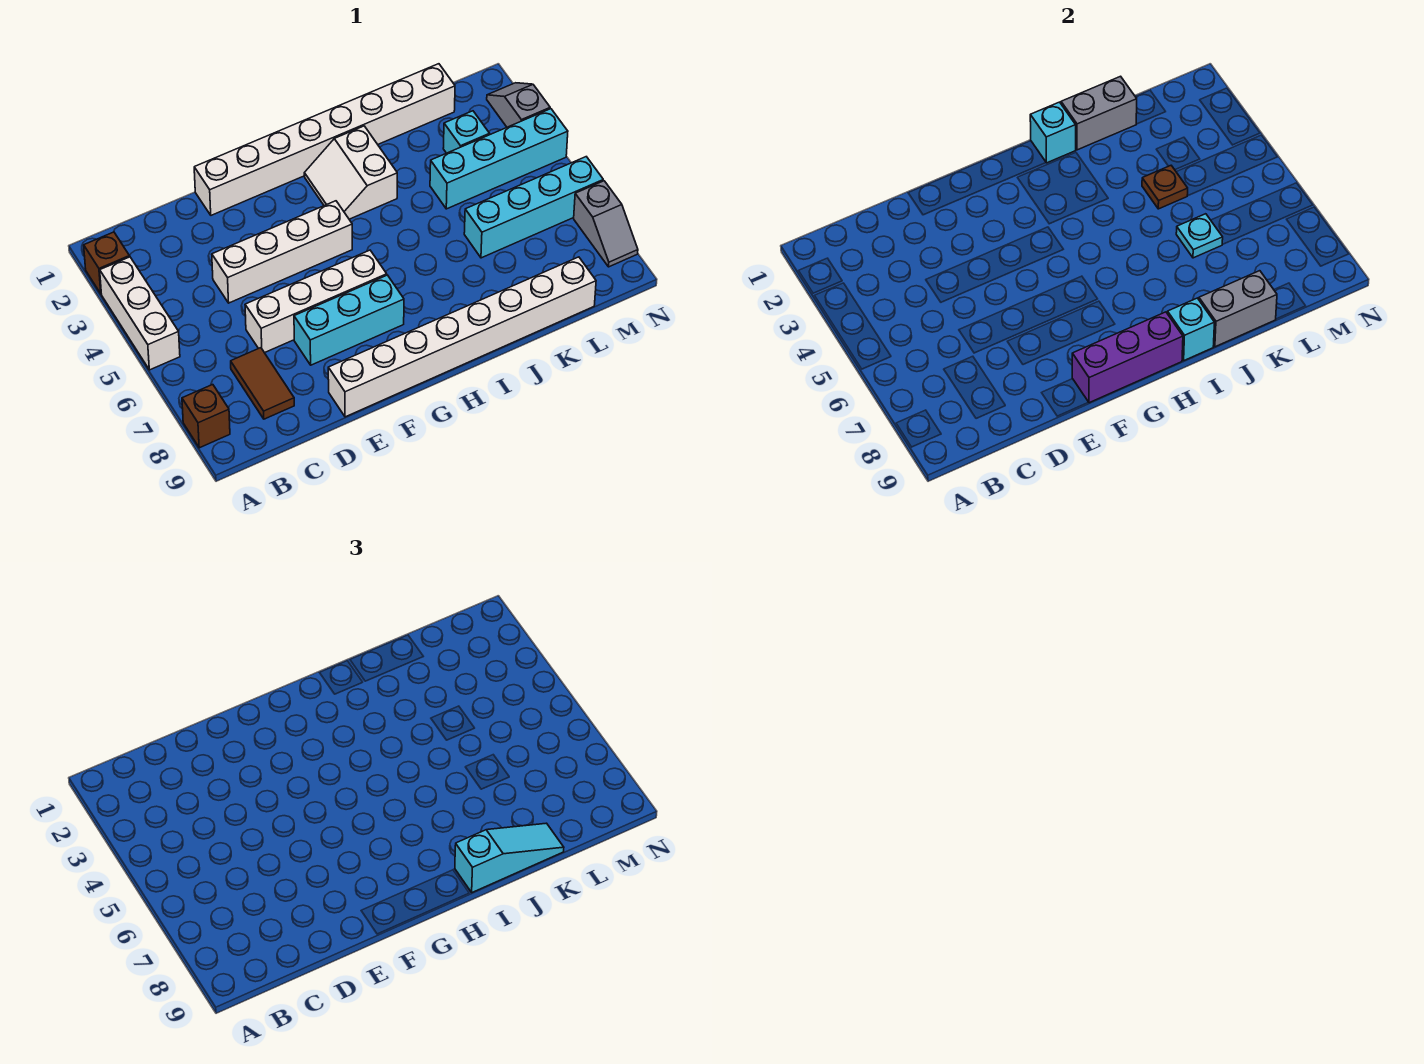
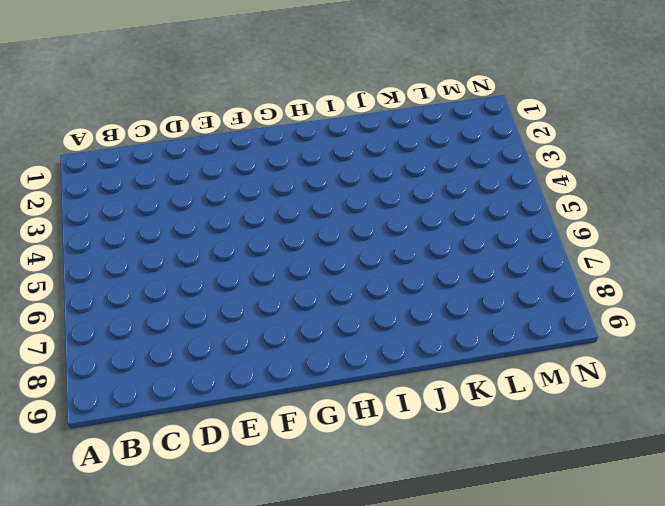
none -> brown brick A2 level 1
none -> white brick A3:A5 level 1
none -> brown brick A8 level 1

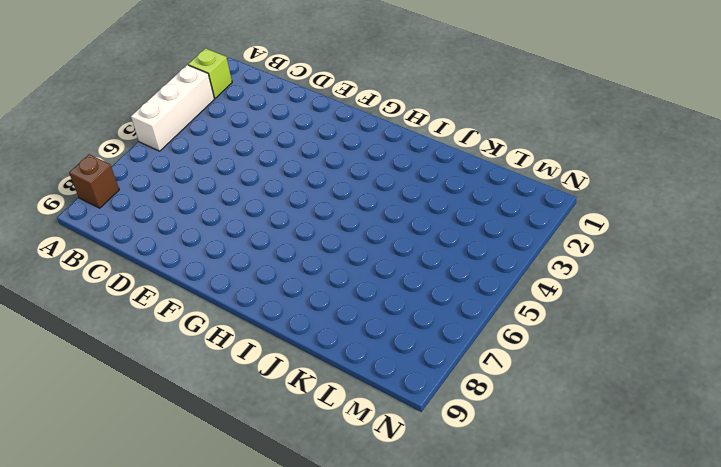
lime brick A2 level 1 -> brown brick A2 level 1
none -> brown tile C7:C8 level 1
none -> white brick D4:G4 level 1
none -> white brick D6:G6 level 1

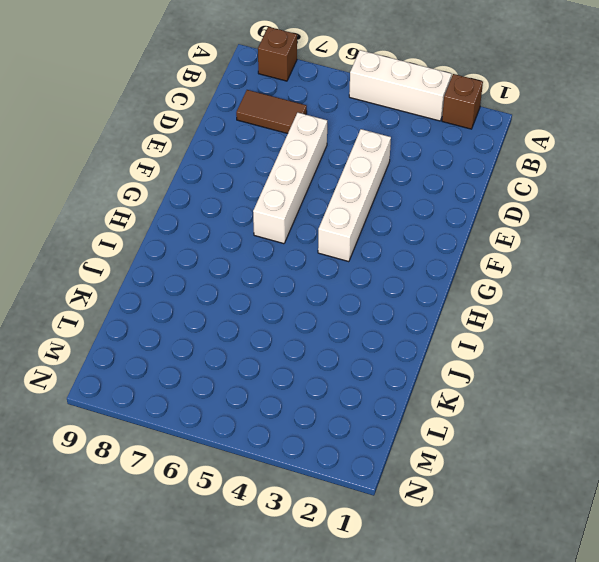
none -> white brick E1:L1 level 1
none -> cyan brick E7:G7 level 1
none -> white brick E9:L9 level 1

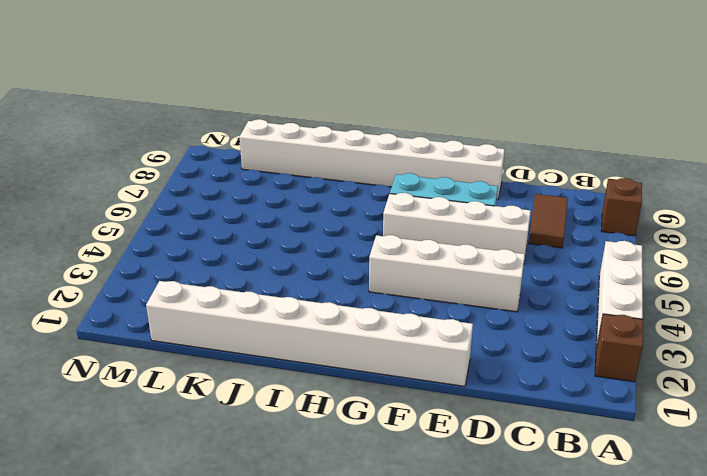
none -> white slope H2:I3 level 1 top I
none -> cyan brick K4:N4 level 1
none -> cyan brick K6:N6 level 1

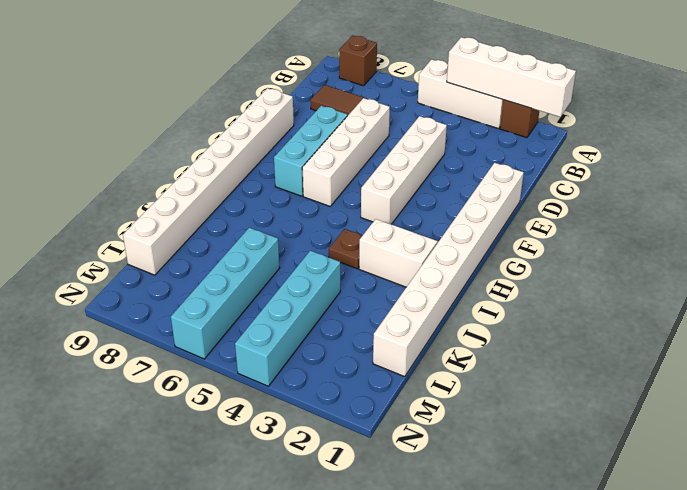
white brick A1:A4 level 2 -> none
brown plate I4 level 1 -> brown plate K4 level 2
none -> cyan brick L3 level 1
none -> grey slope N2:N3 level 1 top 3
none -> grey slope N7:N8 level 1 top 7

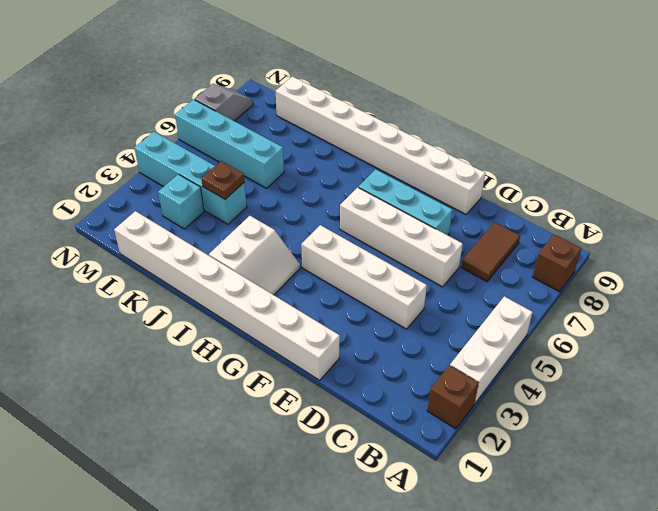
none -> grey slope N2:N3 level 1 top 3
none -> purple brick F9:H9 level 2
none -> cyan brick I1 level 2

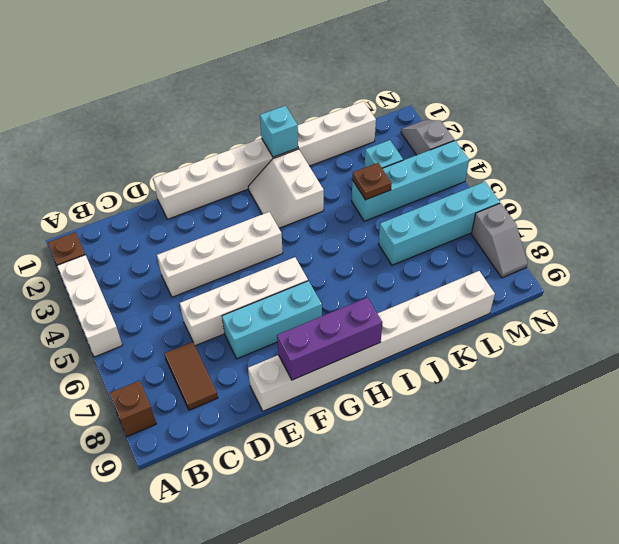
none -> cyan brick I9 level 2
none -> grey brick J1:K1 level 2
none -> grey brick J9:K9 level 2

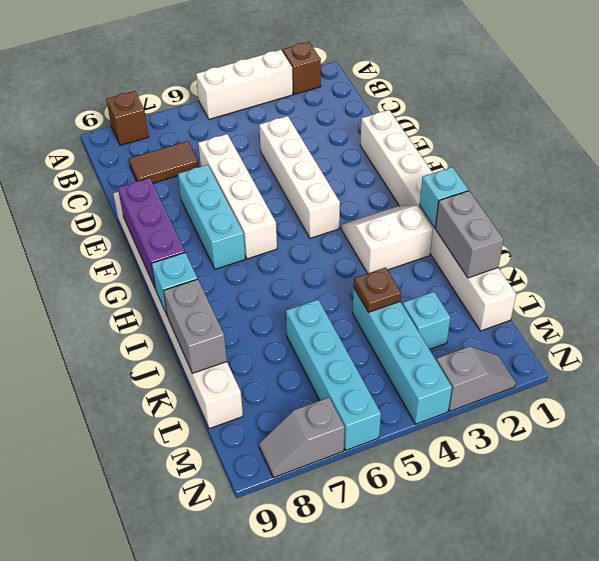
none -> cyan plate K6 level 2
none -> cyan slope I9:K9 level 3 top I

